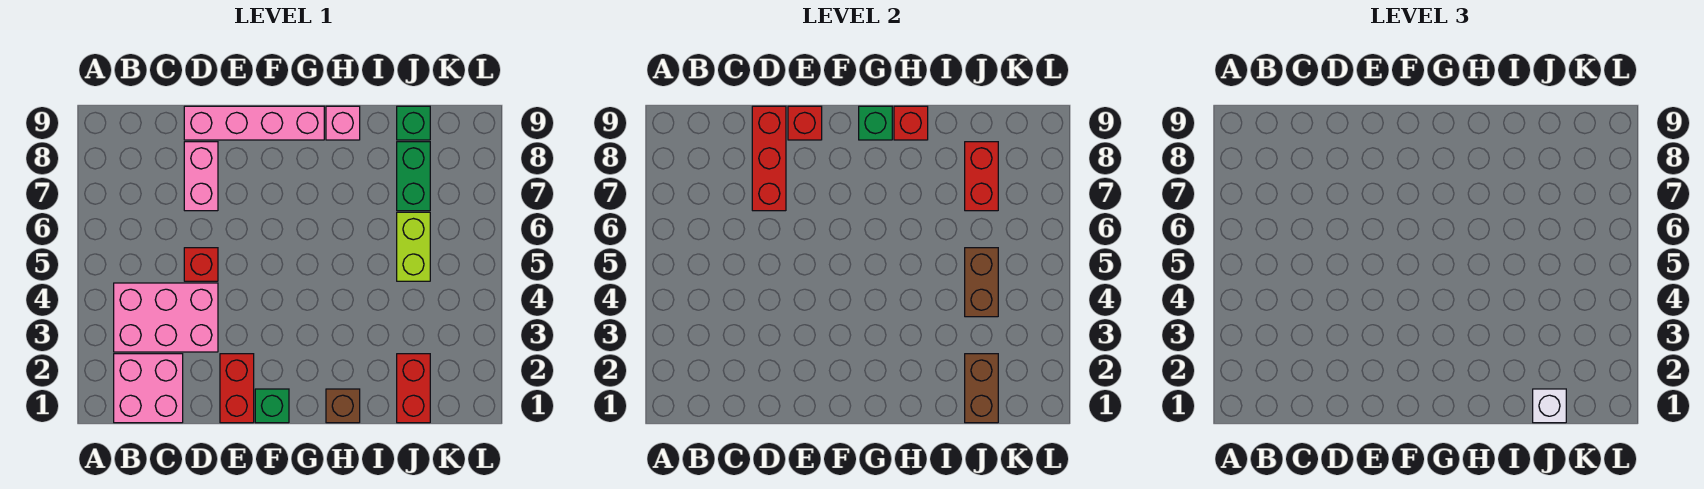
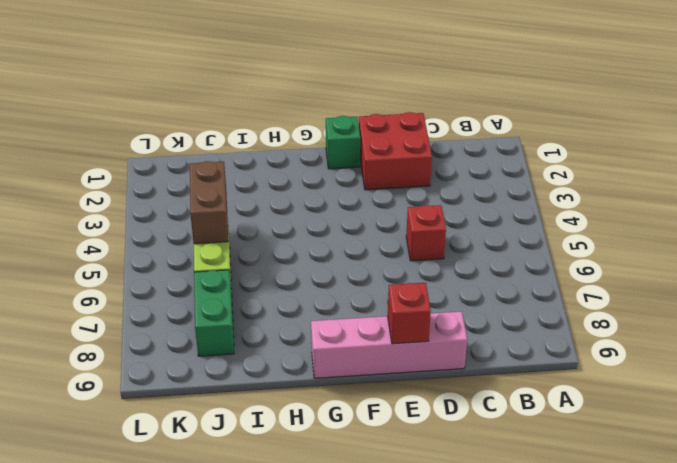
red brick D1:E2 level 1 -> red brick E1:E2 level 1
none -> pink brick B1:C2 level 1
none -> pink brick B3:D4 level 1
none -> pink brick D7:D8 level 1

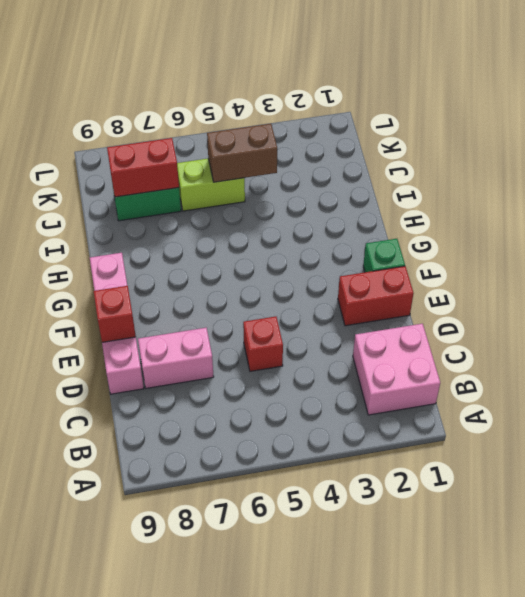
none -> pink brick B3:D4 level 1
none -> brown brick H1 level 1
none -> pink brick H9 level 1

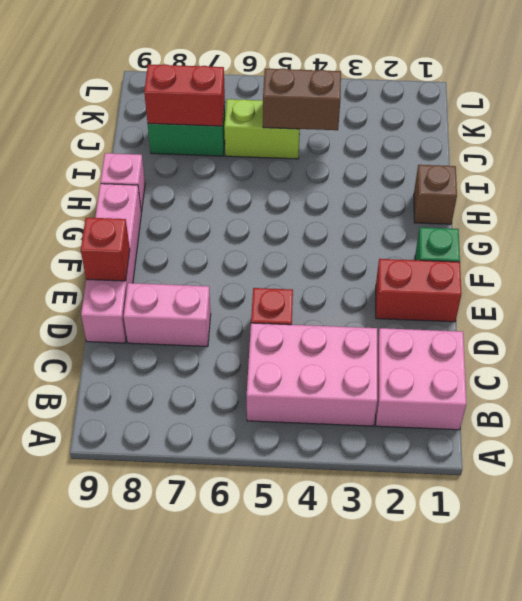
pink brick B3:C5 level 1 -> pink brick B3:D4 level 1
none -> red brick J1:J2 level 1
none -> green brick J9 level 1
none -> red brick D7:D9 level 2

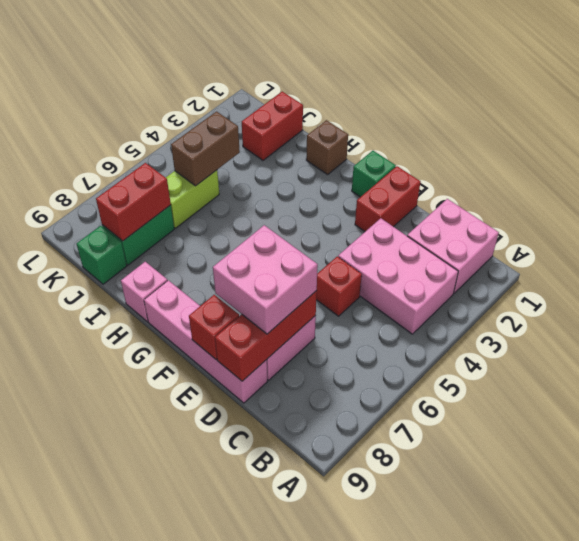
pink brick D7:E8 level 3 -> none
none -> green brick G9 level 2
none -> red brick H9 level 2
none -> brown brick J1:J2 level 2

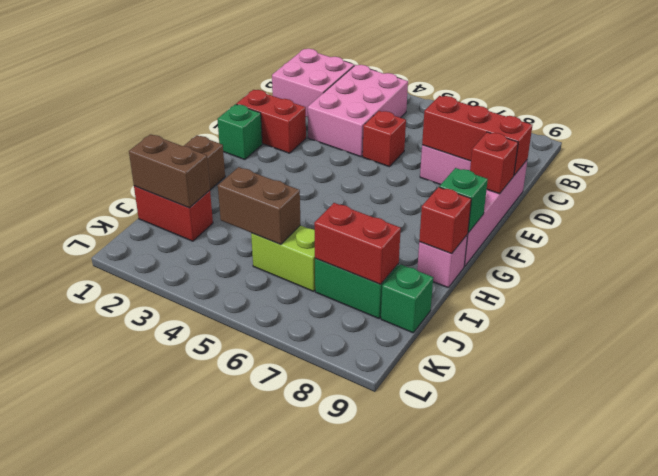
none -> white brick J1 level 3

